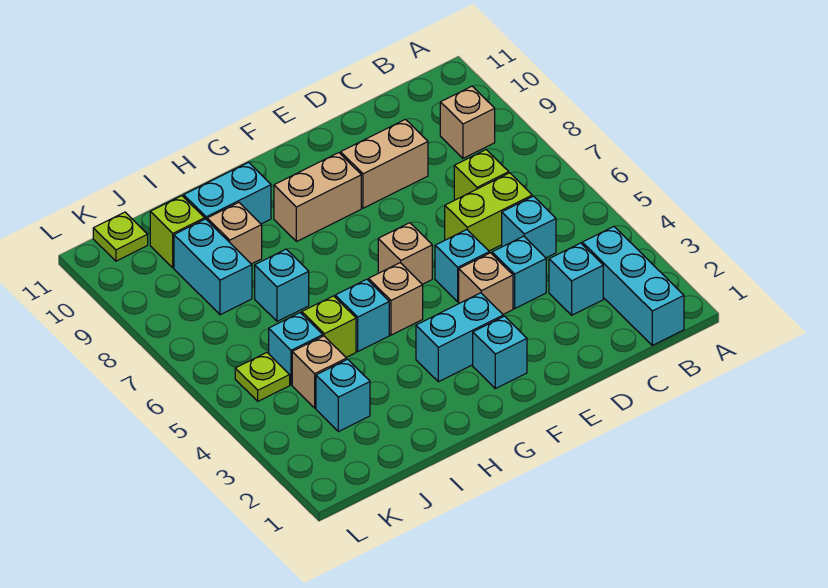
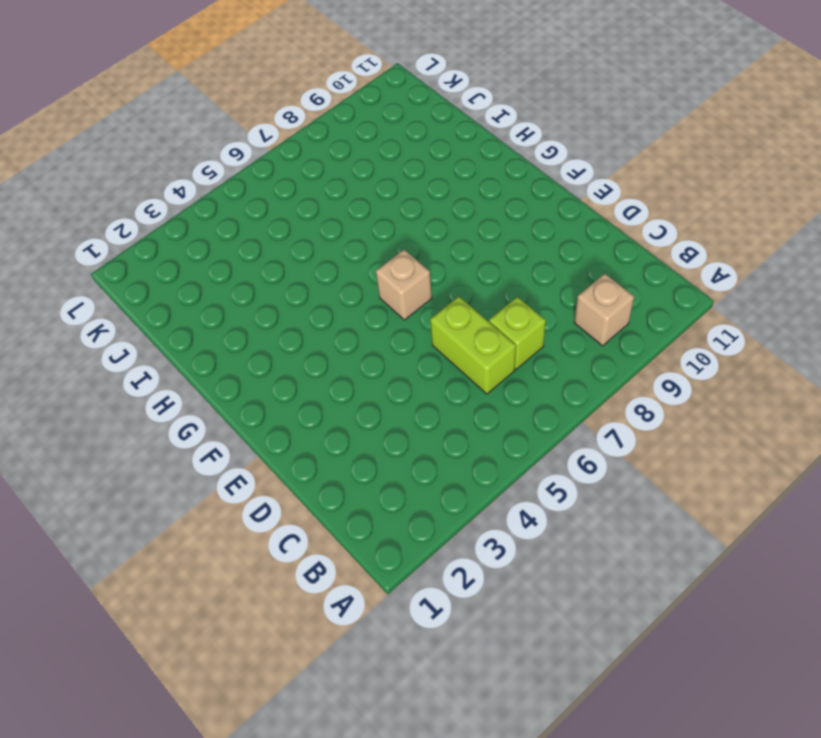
none -> cyan brick B1:B3 level 1
none -> cyan brick C3 level 1
none -> cyan brick C5 level 1

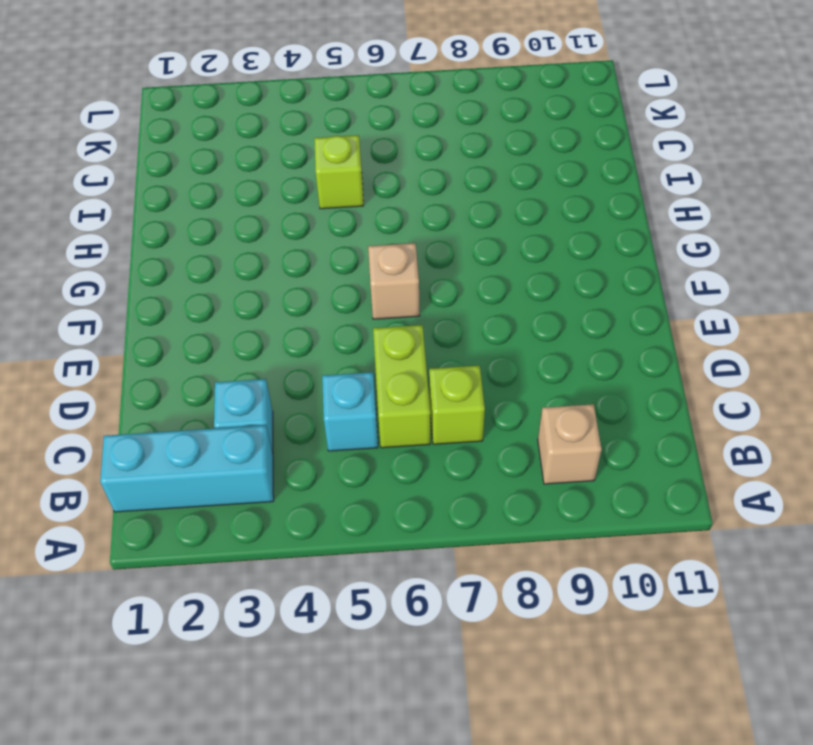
none -> cyan brick D4 level 1
none -> tan brick D9:E9 level 1
none -> tan brick E4 level 1

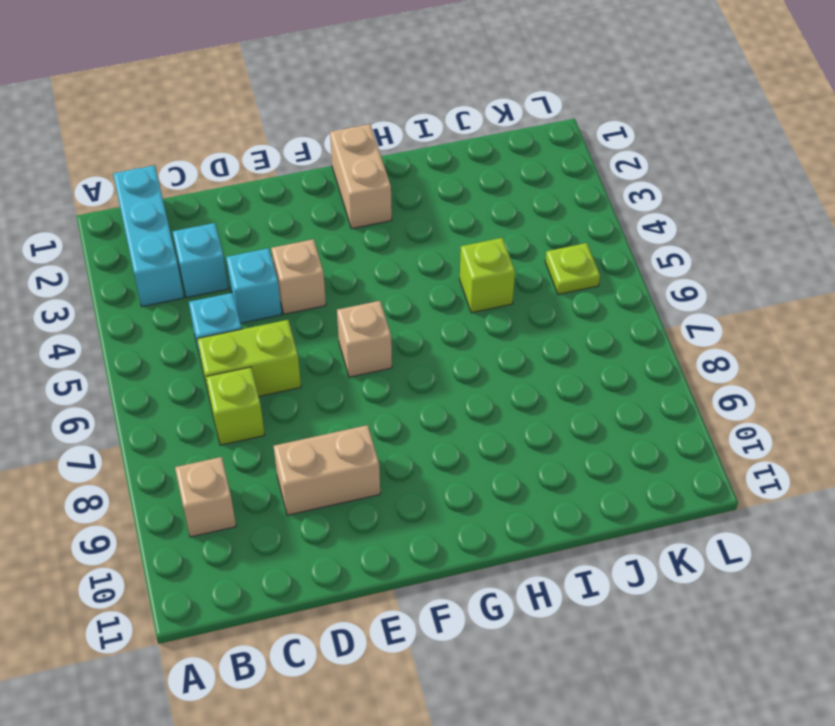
tan brick G1:G2 level 1 -> tan brick F9:G9 level 1
none -> cyan brick E5 level 1
none -> cyan brick F2 level 1
none -> cyan brick F3:G3 level 1

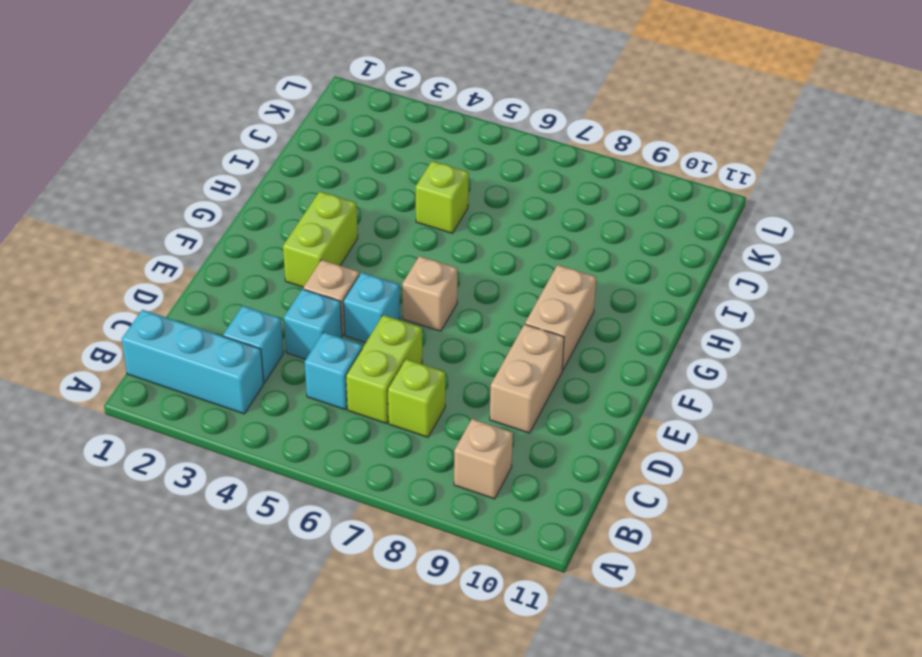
lime brick F3:G3 level 1 -> cyan brick F3:G3 level 1
none -> cyan brick F2 level 1
none -> tan brick G5 level 1
none -> cyan brick H5 level 1

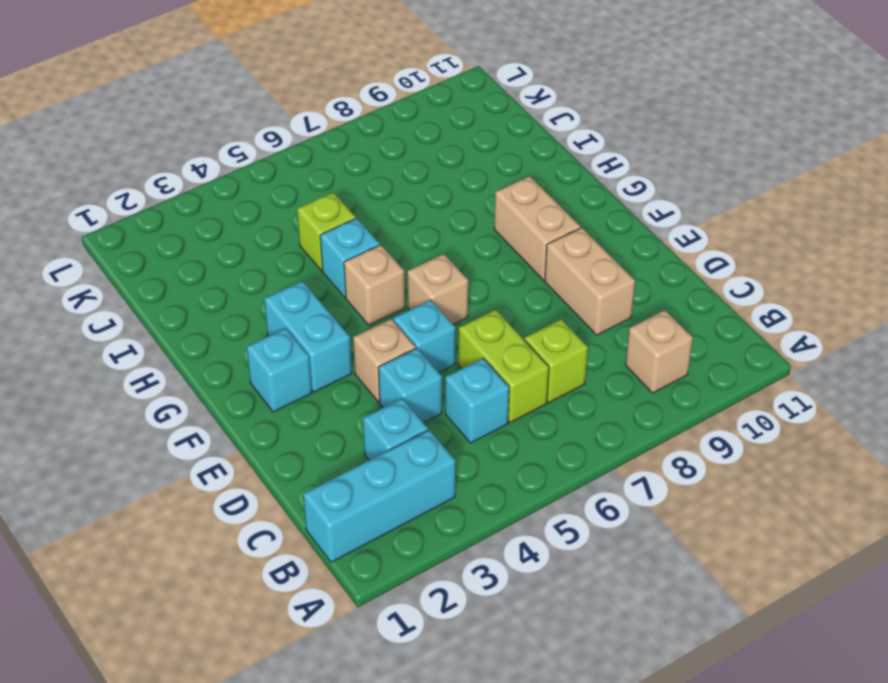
none -> cyan brick H10:I10 level 1
none -> cyan brick I7 level 1
none -> tan brick I9 level 1

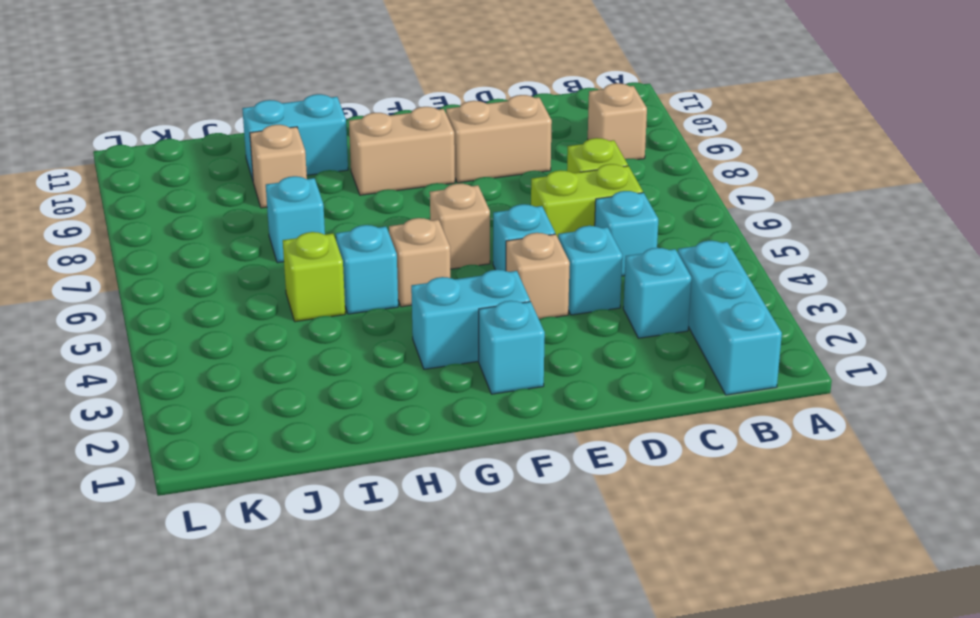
none -> cyan brick J3 level 1
none -> tan brick J4 level 1
none -> cyan brick J5 level 1

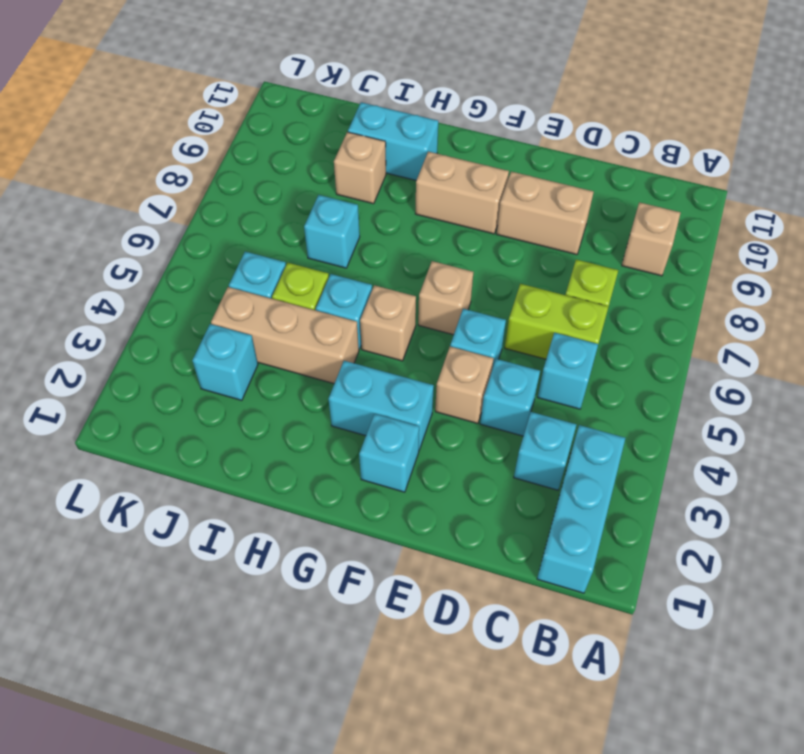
tan brick H4:J4 level 1 -> tan brick J4 level 1
none -> cyan brick J8:J9 level 1
none -> lime brick J10 level 1
none -> lime plate K5 level 1

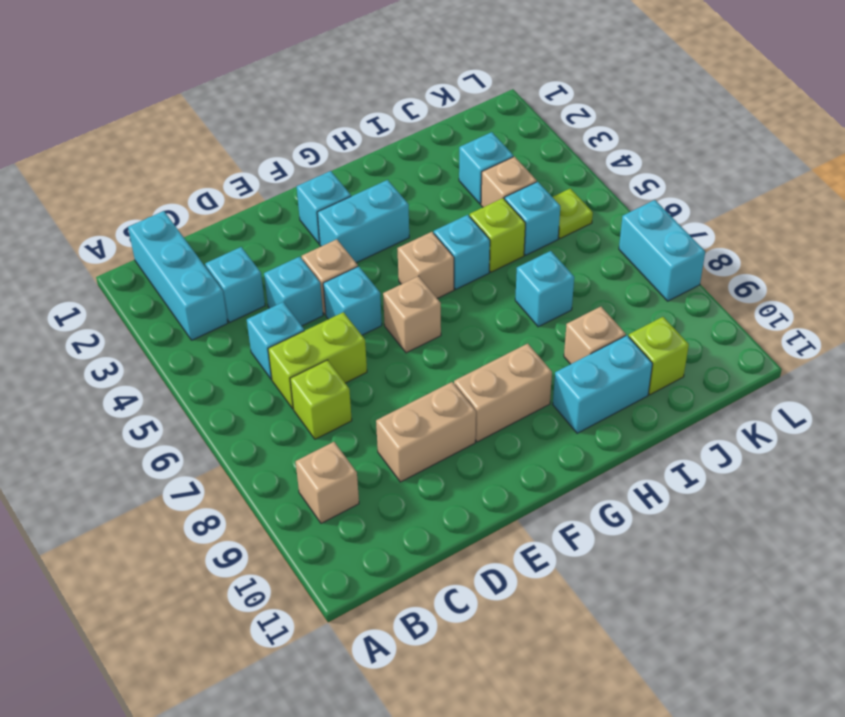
cyan brick L7:L8 level 1 -> cyan brick J8:J9 level 1
none -> lime plate K11 level 1

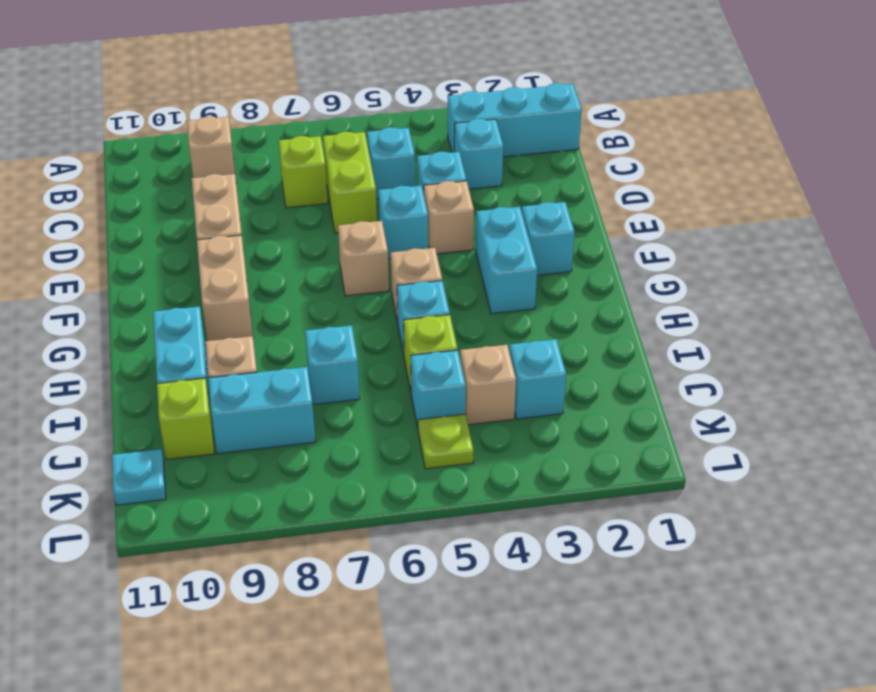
cyan plate K11 level 1 -> lime plate K11 level 1

